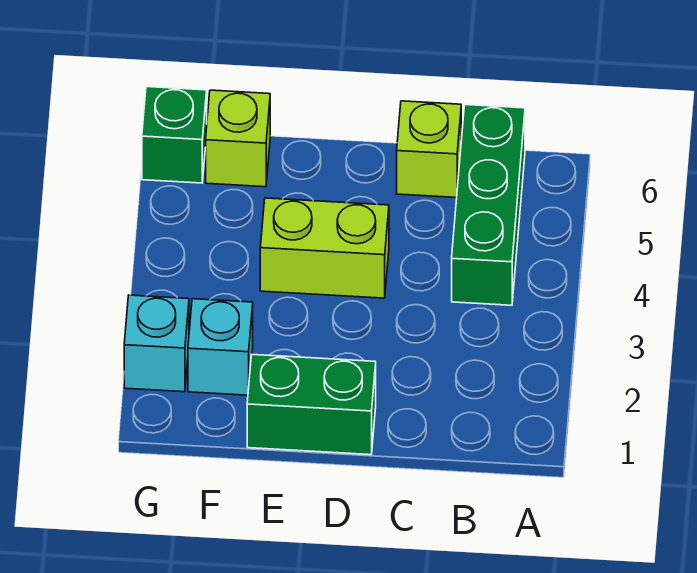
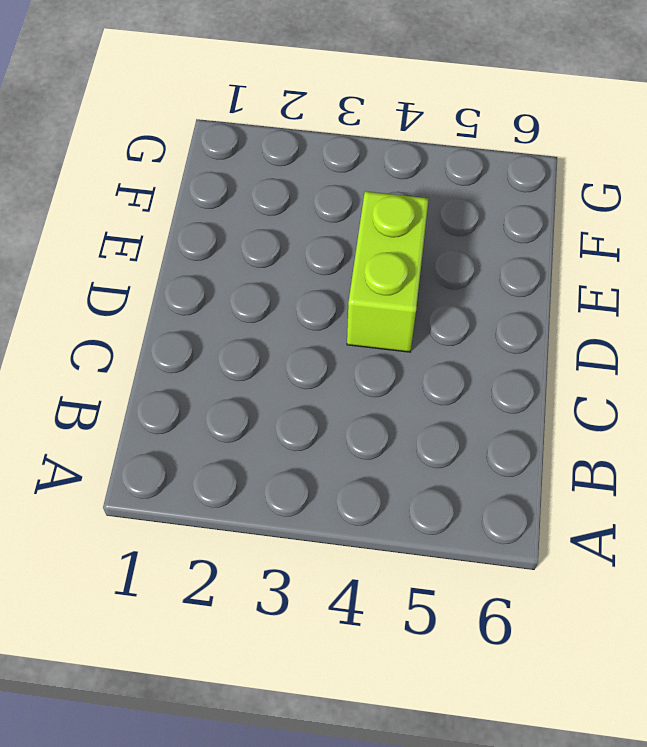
none -> green brick B4:B6 level 1
none -> lime brick C6 level 1

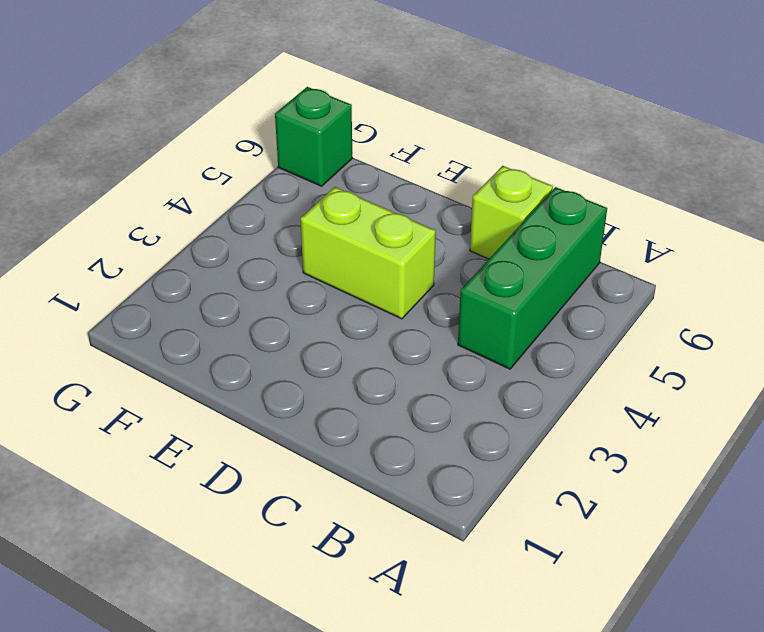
none -> green brick D1:E1 level 1
none -> cyan brick F2 level 1

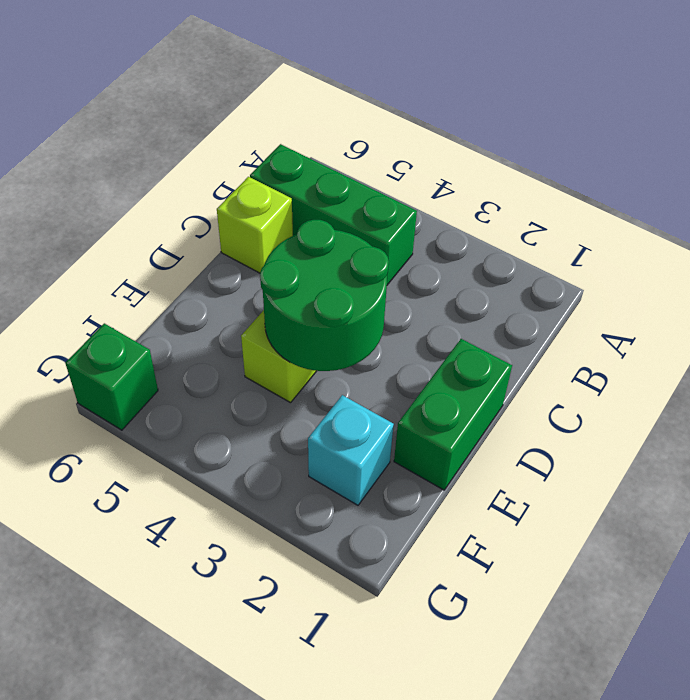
green round brick D3:E4 level 2 -> none
none -> lime brick F6 level 1
none -> cyan brick G2 level 1

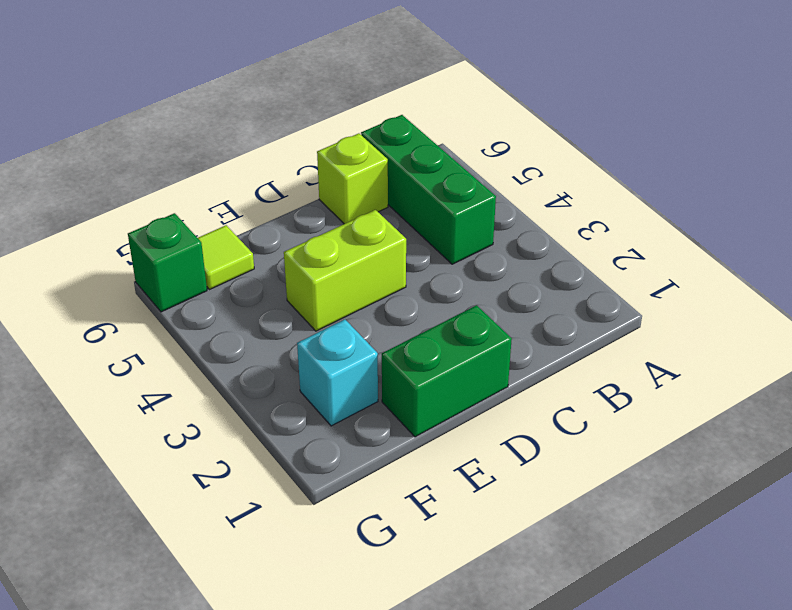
lime tile F6 level 1 -> lime brick F6 level 1
none -> cyan brick G2 level 1

